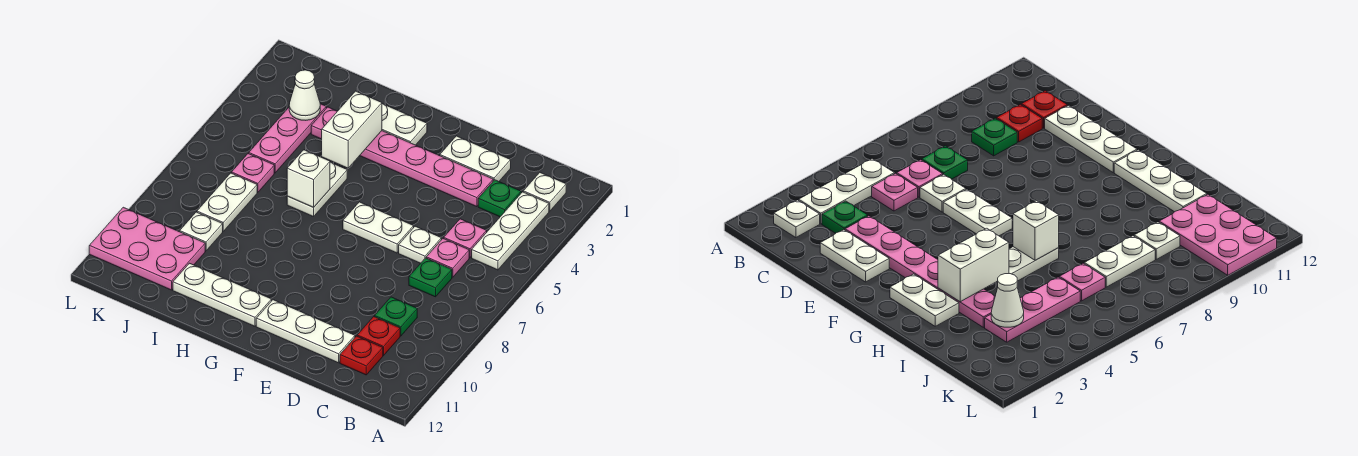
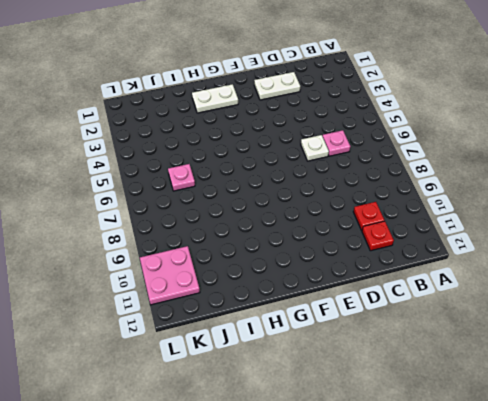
pink plate K10:L11 level 1 -> pink plate J10:L11 level 1
none -> white plate B2 level 1
none -> white plate B3:B5 level 1
none -> green plate C3 level 1

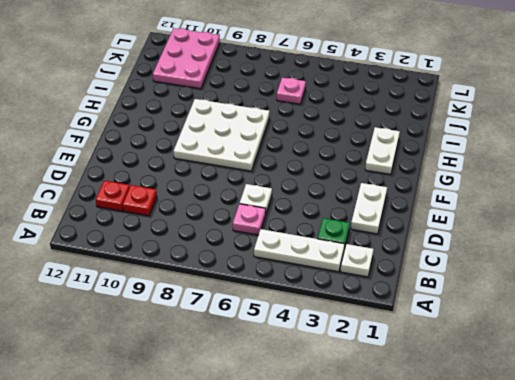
white plate F7:H9 level 1 -> none
none -> pink plate C5 level 1
none -> green plate C7 level 1
none -> green plate C9 level 1

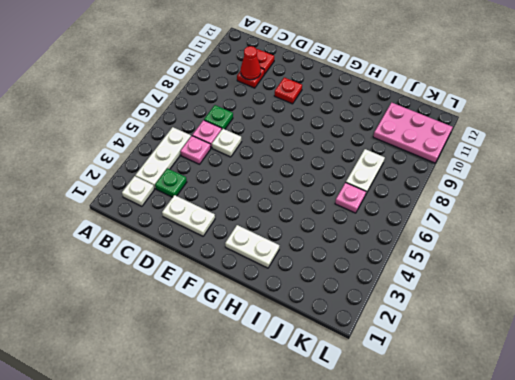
red cone C10 level 2 -> none
red plate E10 level 1 -> none
none -> green plate C9 level 1
none -> pink plate D3:I3 level 1
none -> white plate D11:F11 level 1

